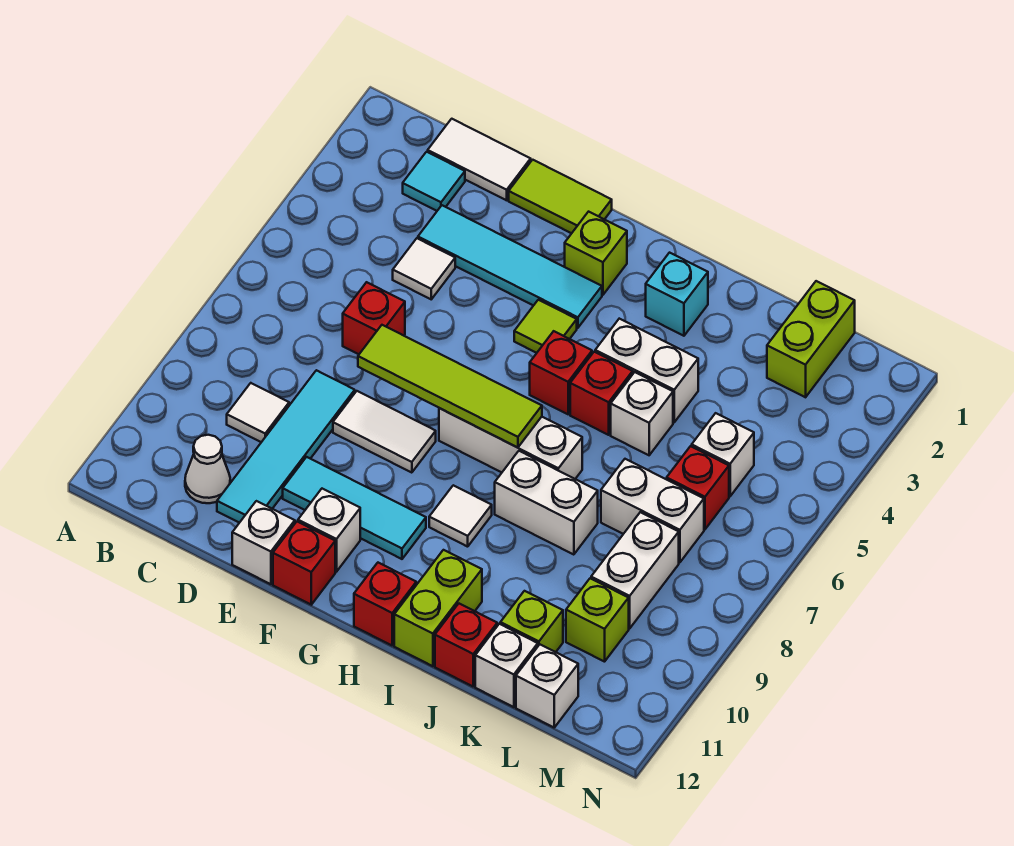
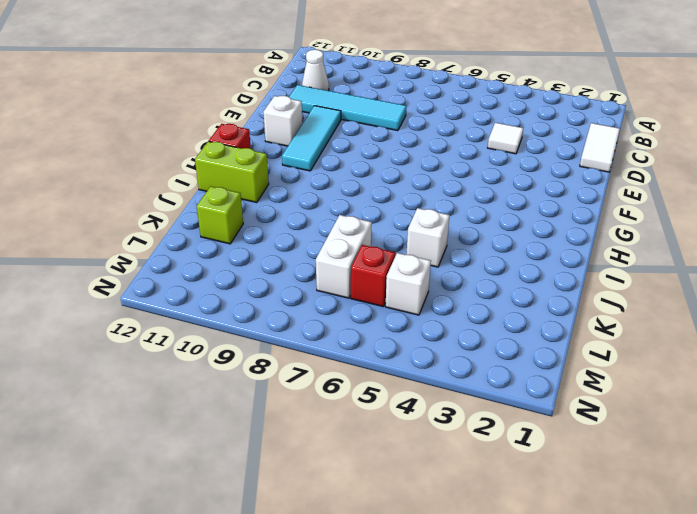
none -> cyan tile C2 level 1
none -> white tile C9 level 1
none -> cyan tile D3:G3 level 1
none -> red brick D6 level 1

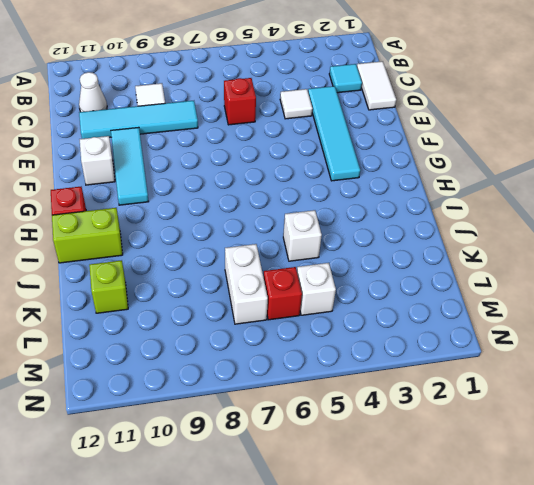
none -> lime tile E1:F1 level 1
none -> white tile E8:F8 level 1
none -> white brick E12 level 1
none -> red brick F12 level 1

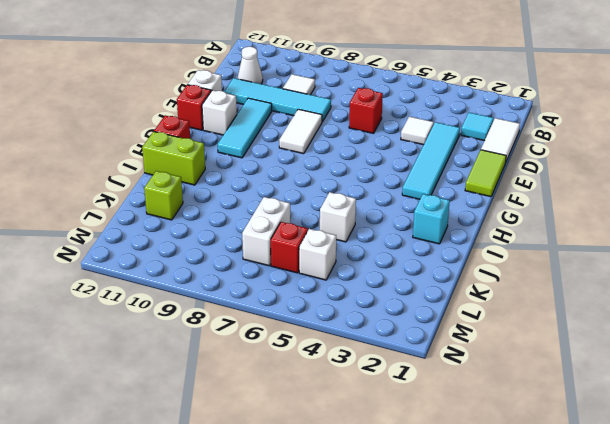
none -> lime brick G2 level 1
none -> lime tile G4 level 1
none -> white brick G7:I7 level 1
none -> red brick H5 level 1

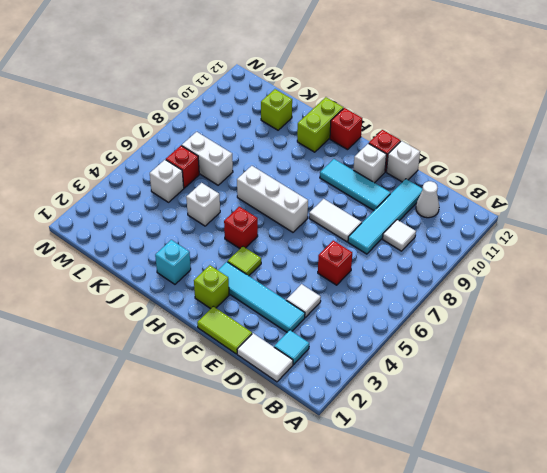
none -> white tile H9 level 1
none -> white brick I4:J4 level 1
none -> red brick I5 level 1
none -> white brick I8:J8 level 1

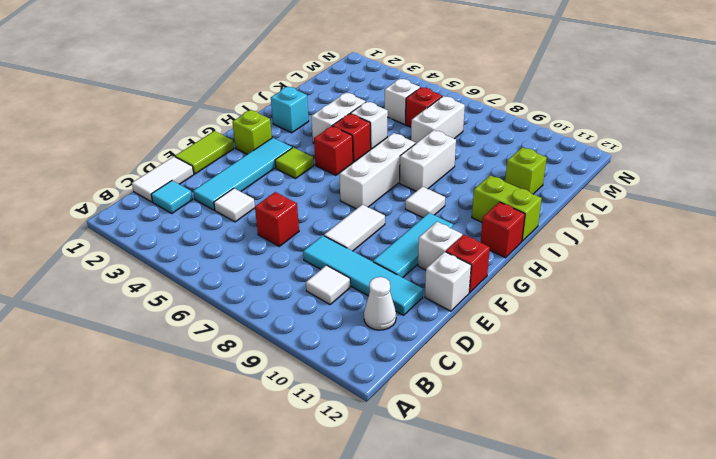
none -> red brick J12 level 1
none -> white brick K12 level 1
none -> lime brick L1:L2 level 1
none -> white brick L8:L9 level 1

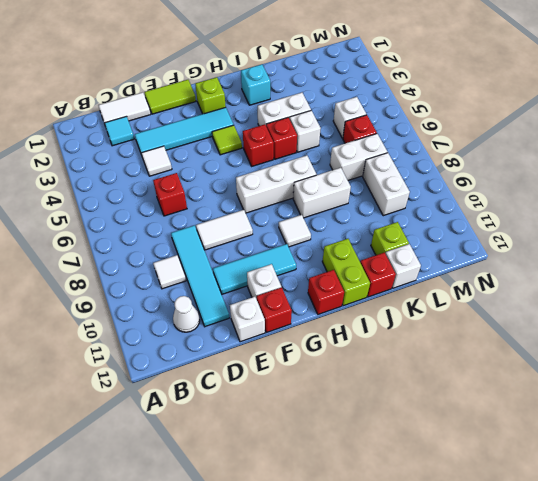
none -> lime brick L1:L2 level 1
none -> lime brick L10 level 1
none -> white brick L12 level 1
none -> lime tile E7:H7 level 2

